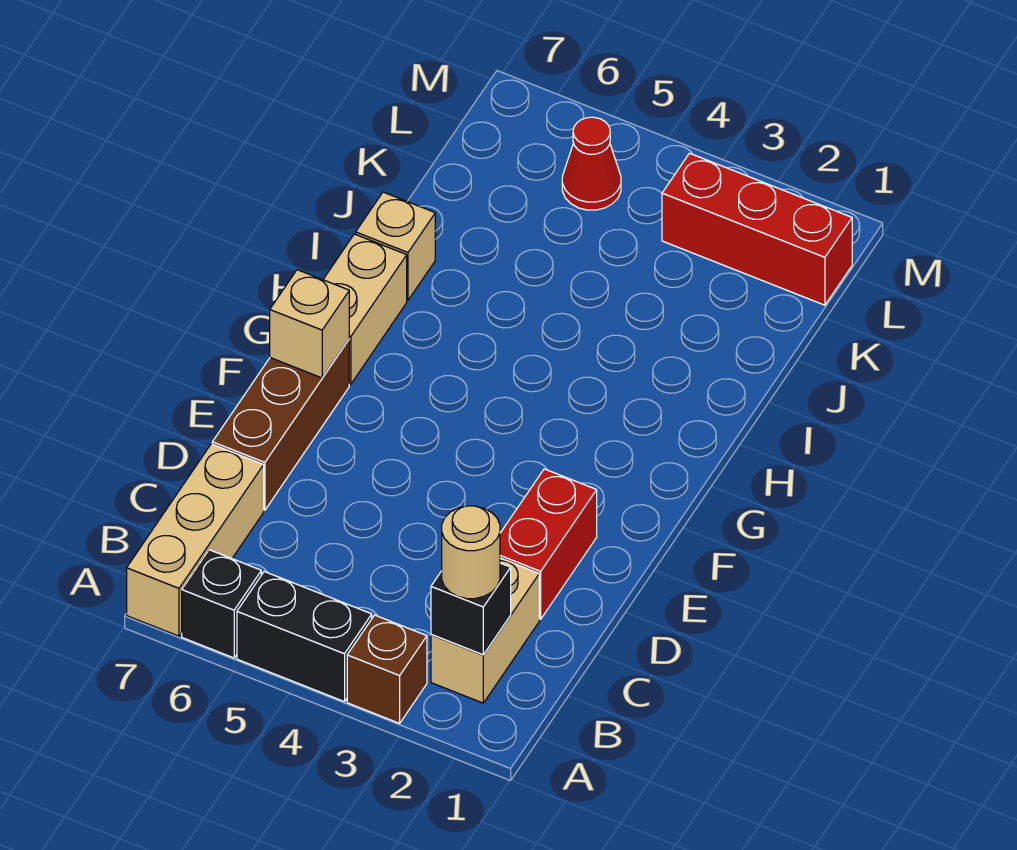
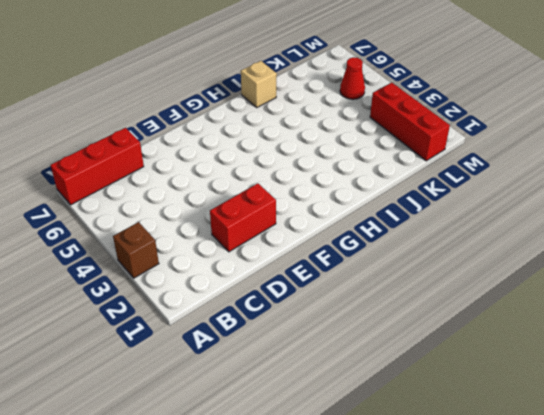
red brick A7:C7 level 1 -> tan brick A7:C7 level 1
none -> black brick A4:A5 level 1
none -> black brick A6 level 1
none -> tan brick B2:C2 level 1

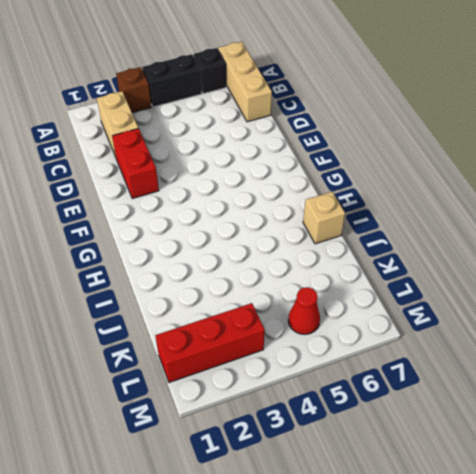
none -> brown brick D7:F7 level 1
none -> tan brick G7:H7 level 1
none -> black brick B2 level 2

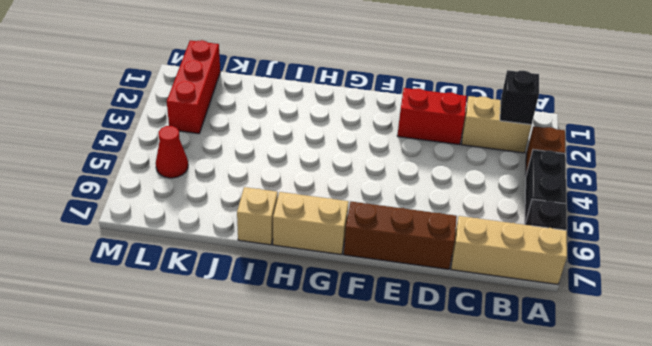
none -> tan brick F7 level 2
none -> tan round brick B2 level 3

